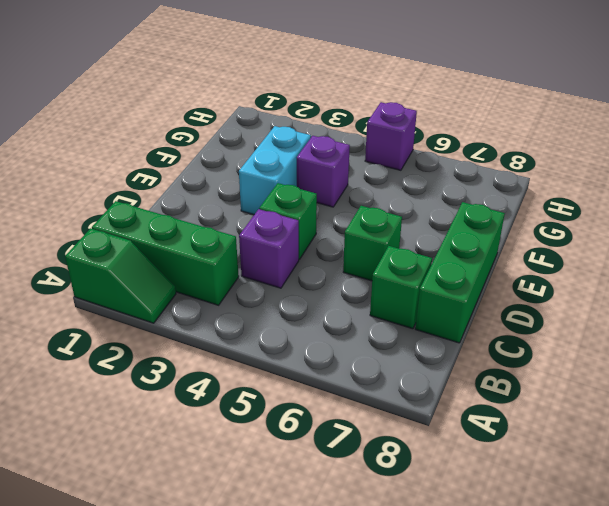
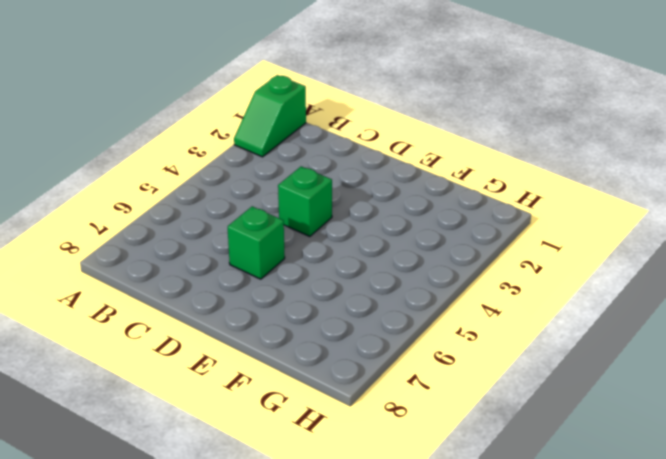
none -> green brick B1:B3 level 1
none -> purple brick C4 level 1

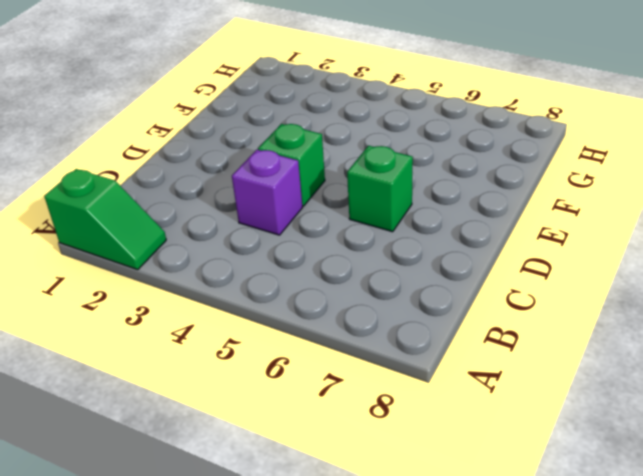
none -> green brick B1:B3 level 1
none -> green brick C7 level 1

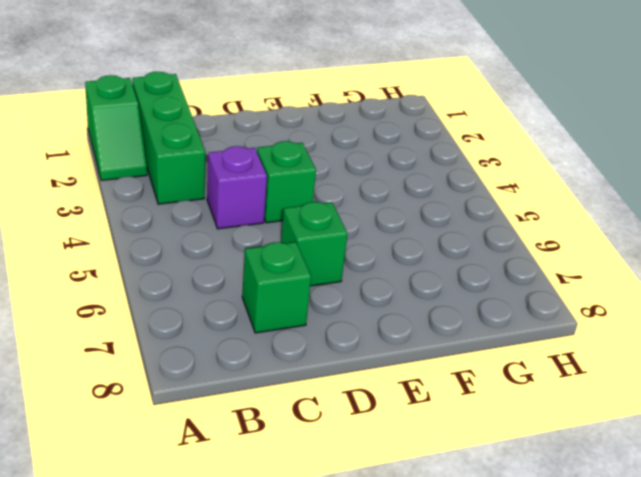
none -> green brick C8:E8 level 1
none -> cyan brick E3:F3 level 1

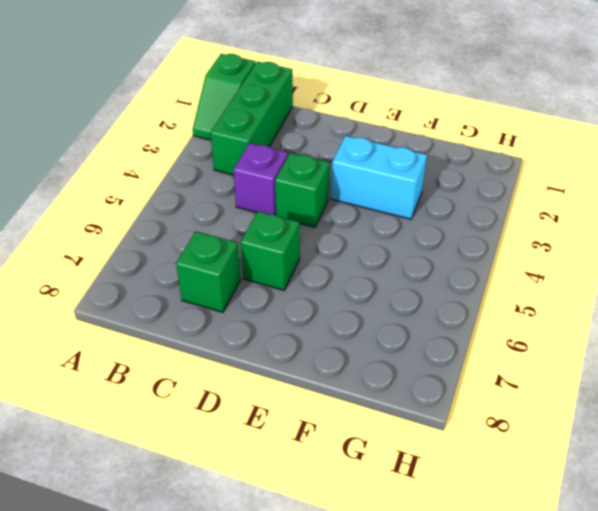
none -> green brick C8:E8 level 1
none -> purple brick F4 level 1

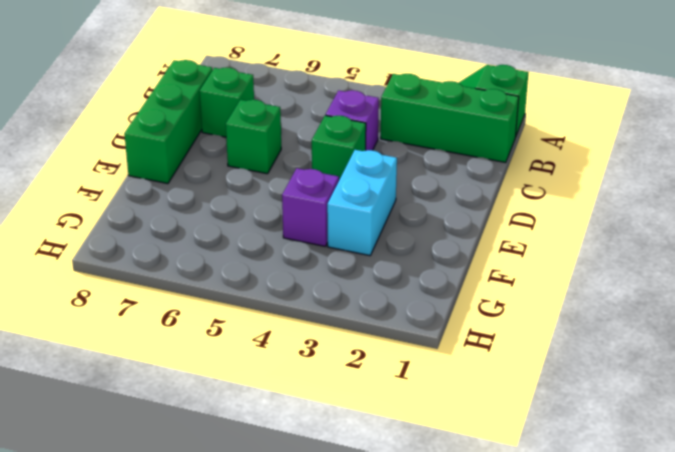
none -> purple brick H5 level 1

